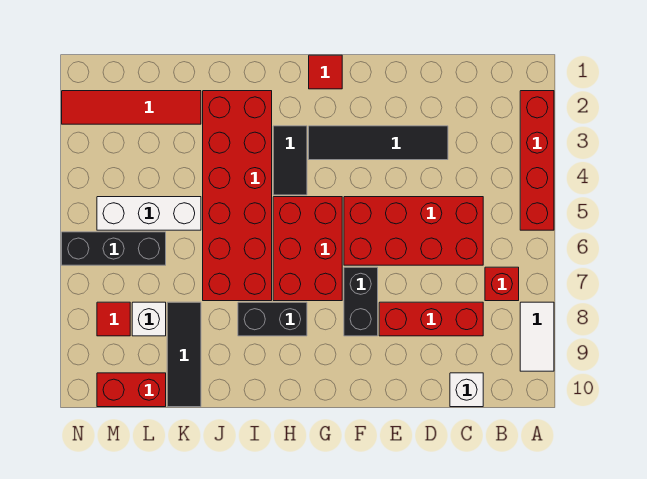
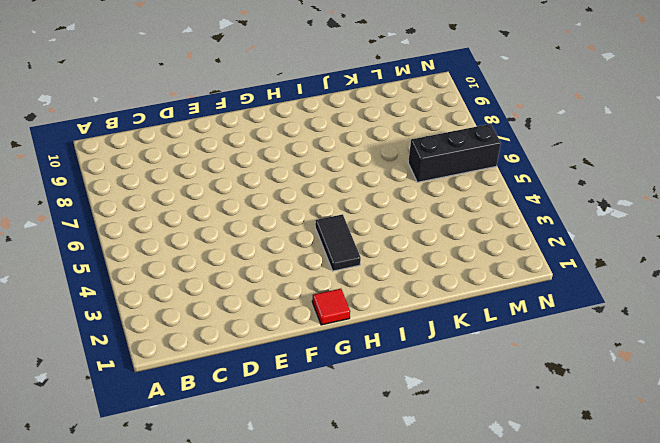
none -> red brick A2:A5 level 1
none -> white tile A8:A9 level 1
none -> red brick B7 level 1

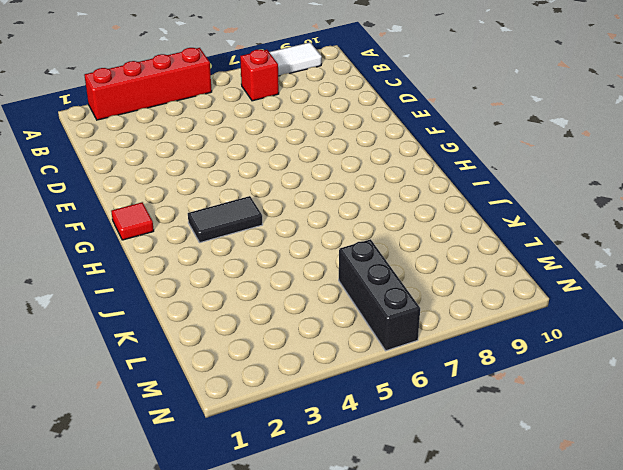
none -> red brick C5:F6 level 1
none -> red brick C8:E8 level 1
none -> white brick C10 level 1

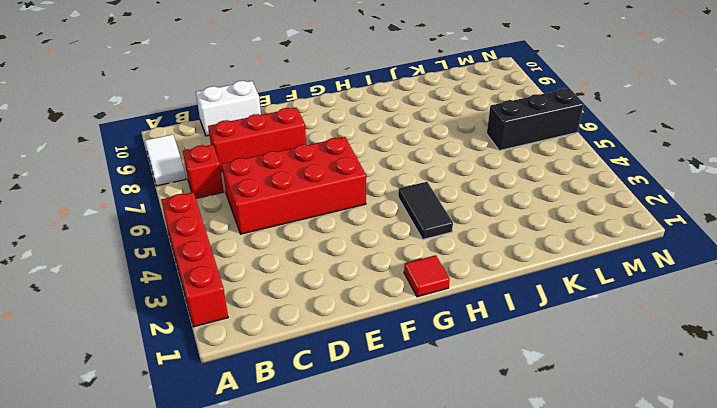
white brick C10:D10 level 1 -> white brick C10 level 1
none -> black tile D3:G3 level 1
none -> black brick F7:F8 level 1
none -> red brick G5:H7 level 1

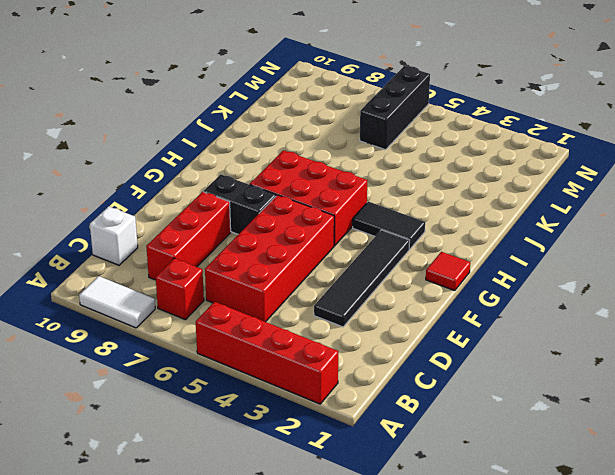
none -> black brick H8:I8 level 1
none -> red brick I2:J7 level 1
none -> red tile K2:N2 level 1

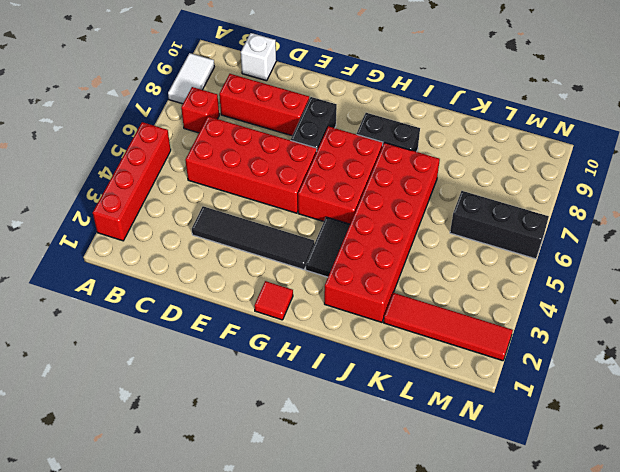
none -> white brick K5:M5 level 1
none -> black tile K8:K10 level 1
none -> white brick L8 level 1

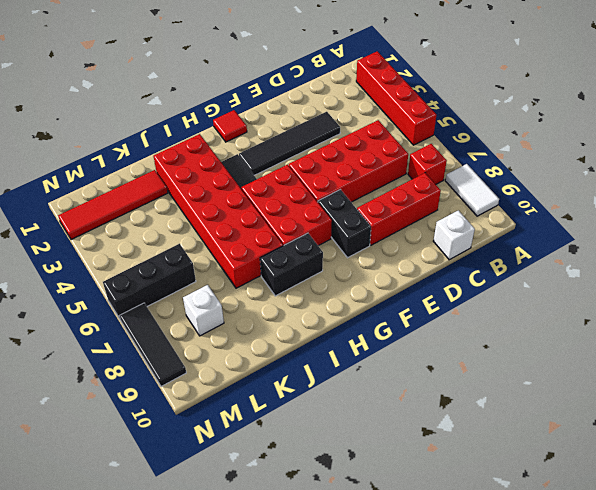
black tile N7:N9 level 1 -> black tile K8:K10 level 1
none -> white brick K5:M5 level 1
none -> red brick L10:M10 level 1
none -> red tile M8 level 1

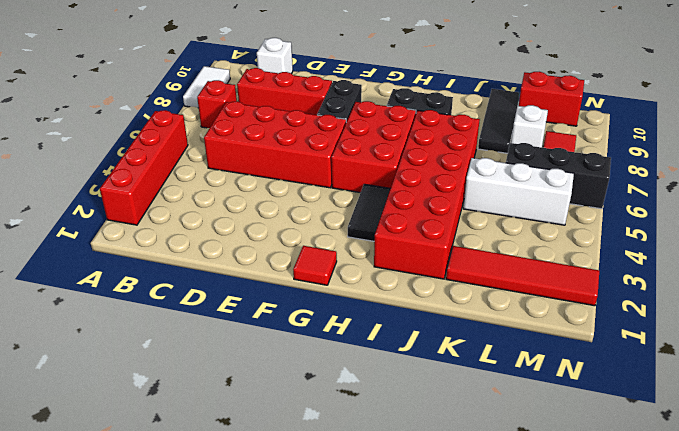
none -> black tile D3:G3 level 1

